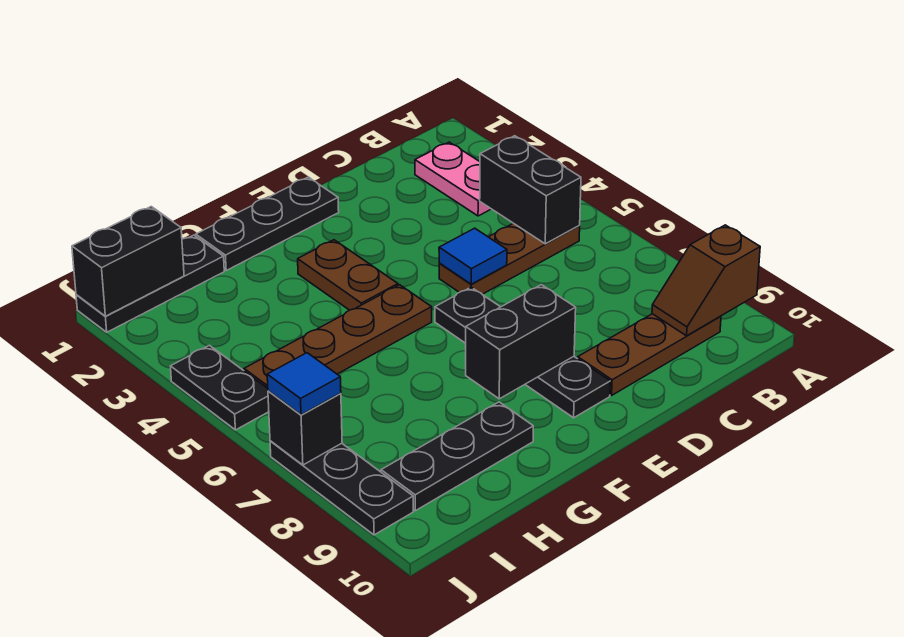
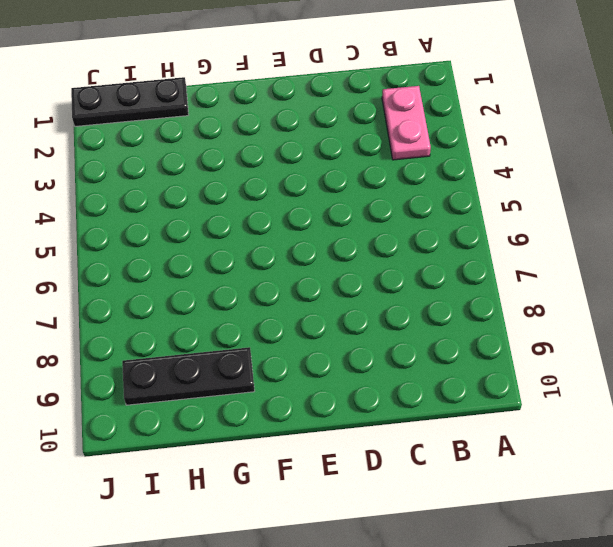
none -> brown plate B5:D5 level 1
none -> brown plate B9:D9 level 1
none -> black plate E1:G1 level 1

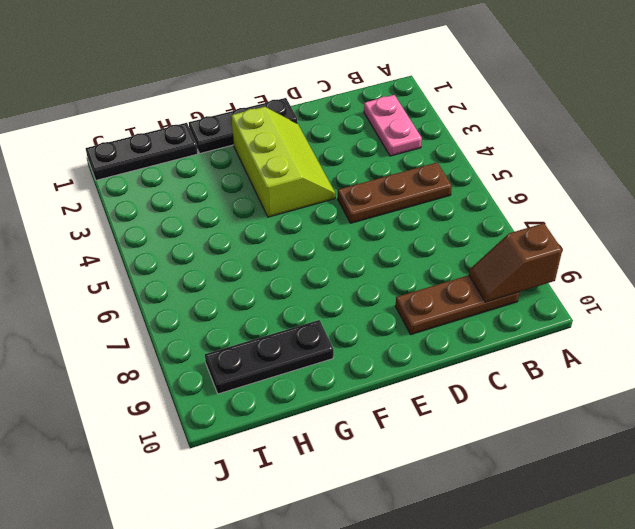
lime slope E2:F4 level 1 top F -> brown plate F3:F4 level 1
none -> black plate E6:E9 level 1
none -> brown plate F5:I5 level 1
none -> black plate J4:J5 level 1

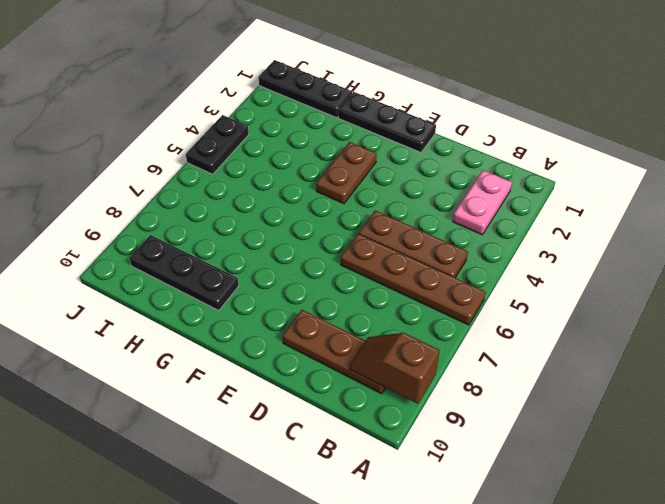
brown plate A6:D6 level 1 -> brown plate F5:I5 level 1
none -> black plate E6:E9 level 1
none -> black plate J7:J9 level 1
none -> black brick B4:B5 level 2

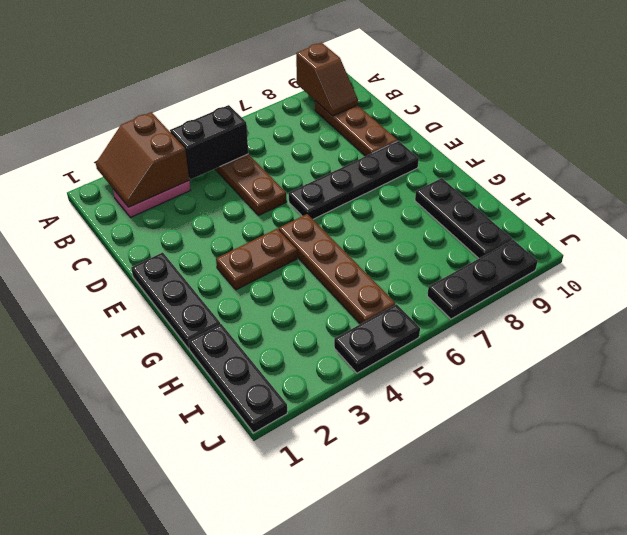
brown slope A2:B3 level 2 top 3 -> none
none -> blue tile D5 level 2
none -> black brick E8:F8 level 2
none -> black brick I1:J1 level 2

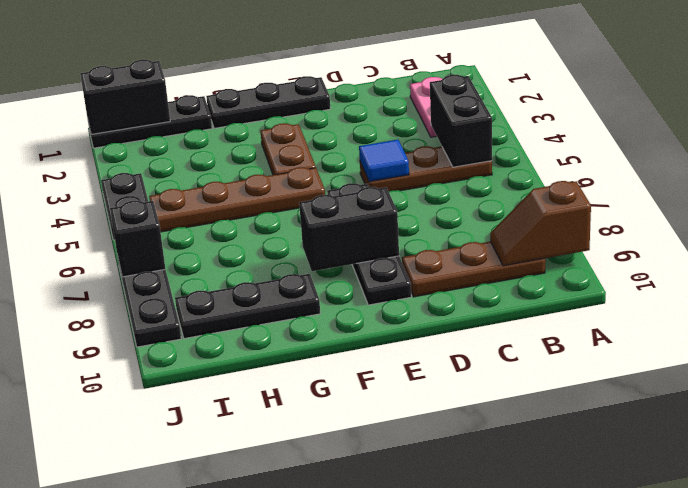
none -> blue tile J7 level 3

